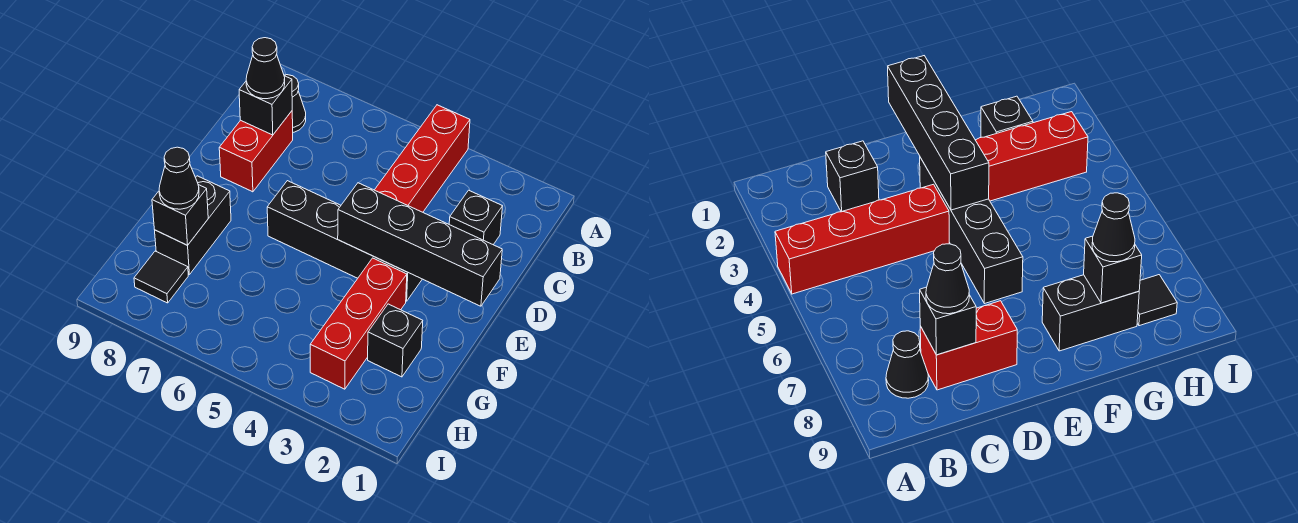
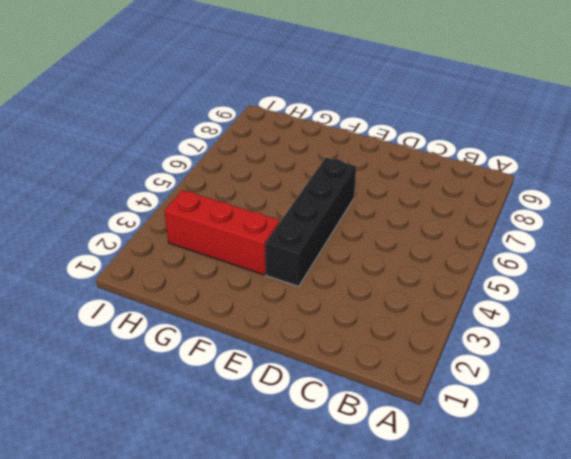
none -> red brick A4:D4 level 1
none -> black cone B8 level 1
none -> black brick C2 level 1

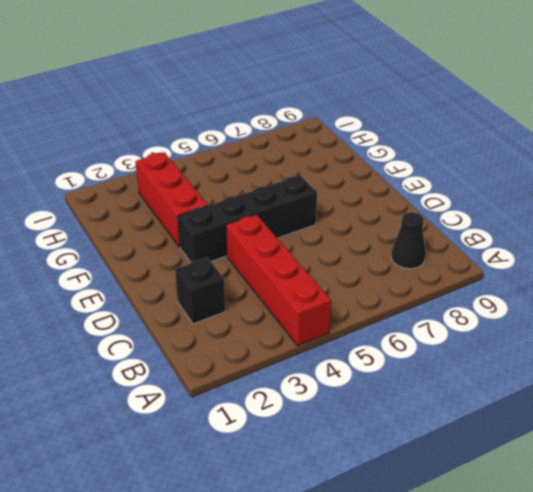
none -> red brick C8:D8 level 1
none -> black brick F8:G8 level 1
none -> black brick G2 level 1

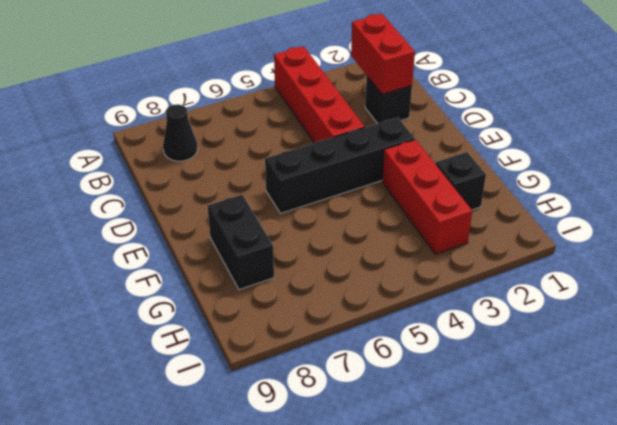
red brick B2:C2 level 2 -> red brick C8:D8 level 1
none -> black tile H8 level 1
none -> black brick C8 level 2
none -> black brick E1:E4 level 2

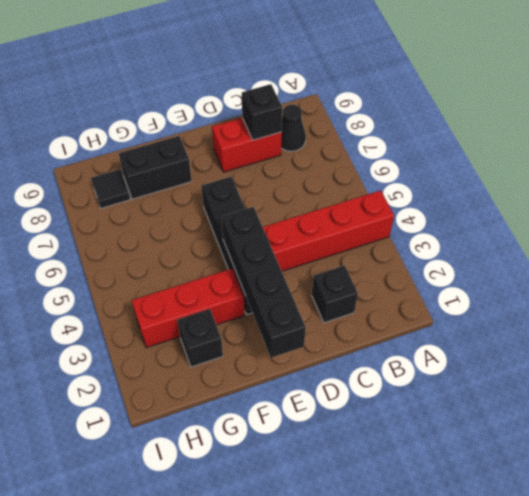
none -> black brick G8 level 2
none -> black cone C8 level 3
none -> black cone G8 level 3

